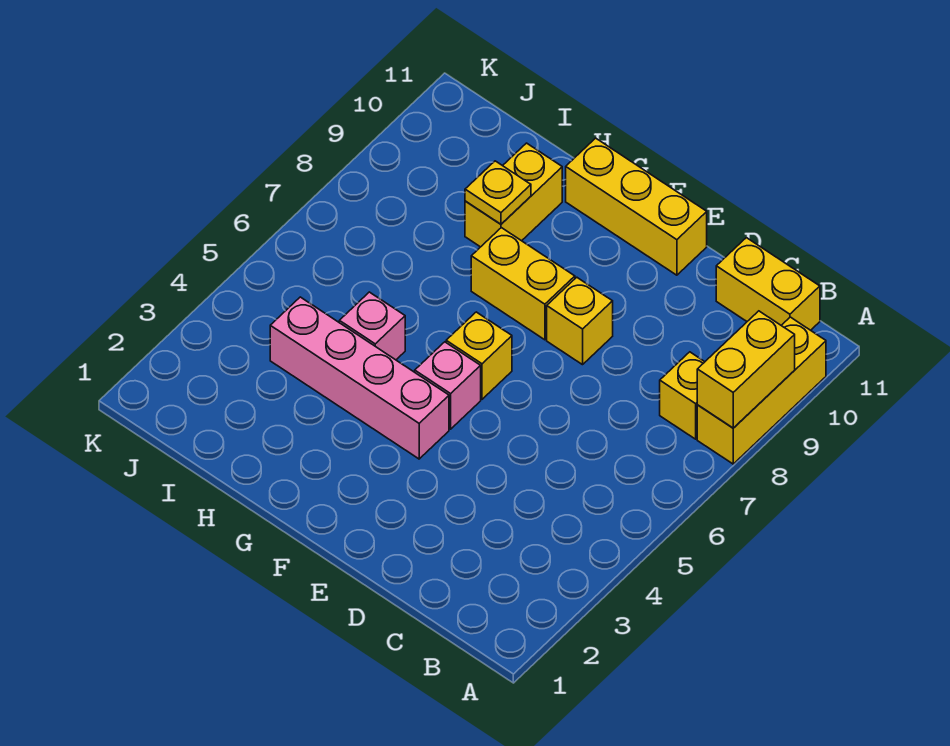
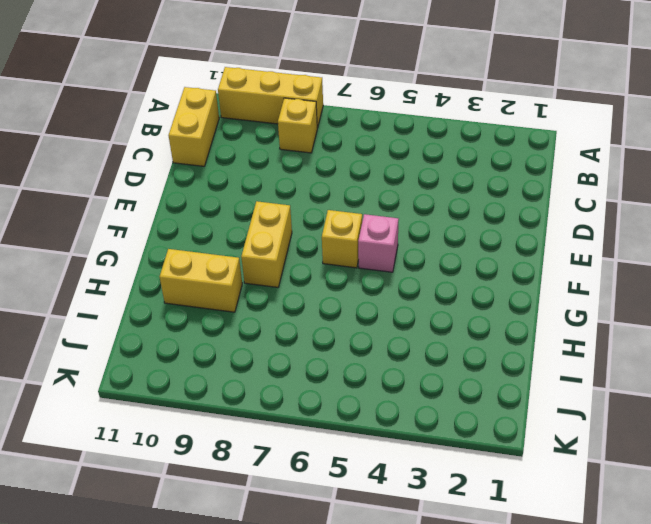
none -> yellow brick E8 level 1
none -> yellow brick E11:G11 level 1
none -> pink brick F4:I4 level 1

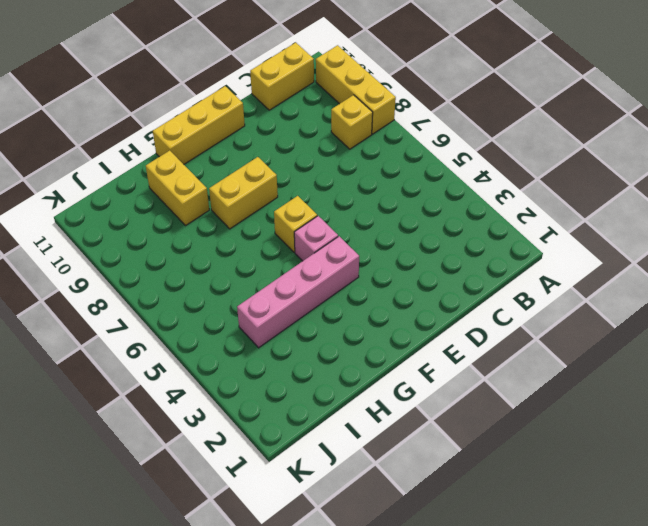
none -> yellow brick E8 level 1
none -> pink brick H5 level 1
none -> yellow brick A8:A9 level 2

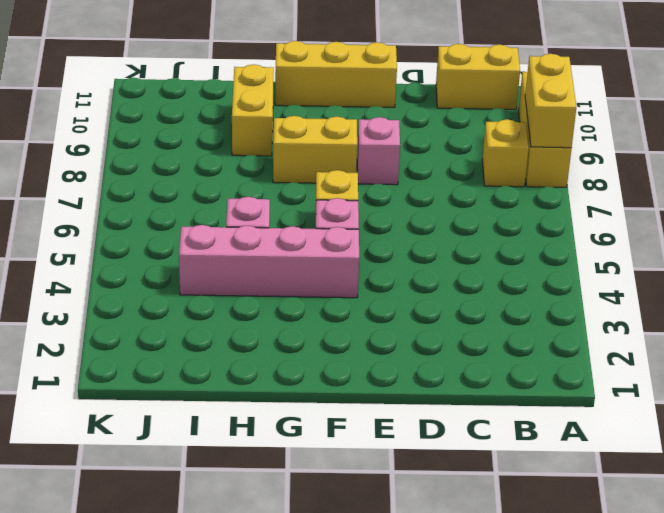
pink brick E8 level 1 -> yellow brick E8 level 1
none -> yellow plate H9 level 2

